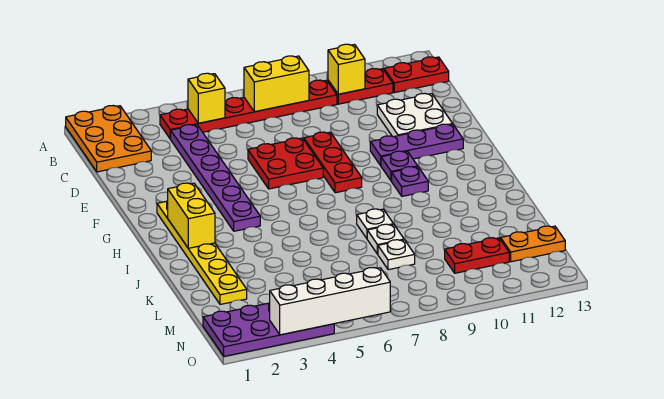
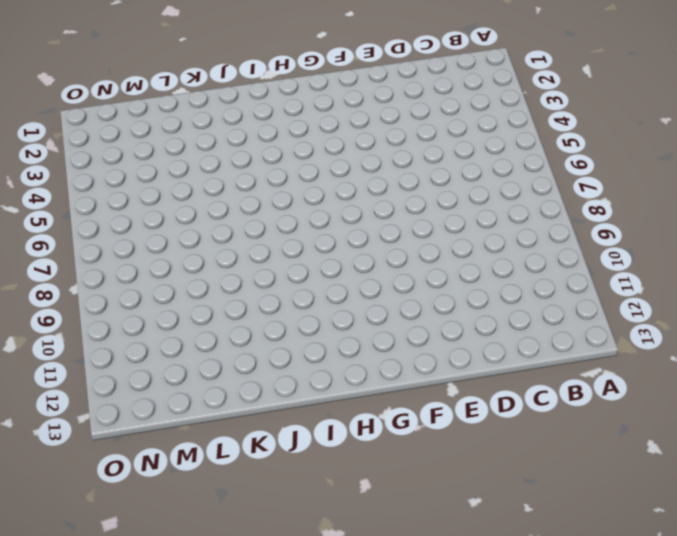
none -> orange plate A1:C2 level 1
none -> red plate B4:B9 level 1
none -> red plate B10:B11 level 1

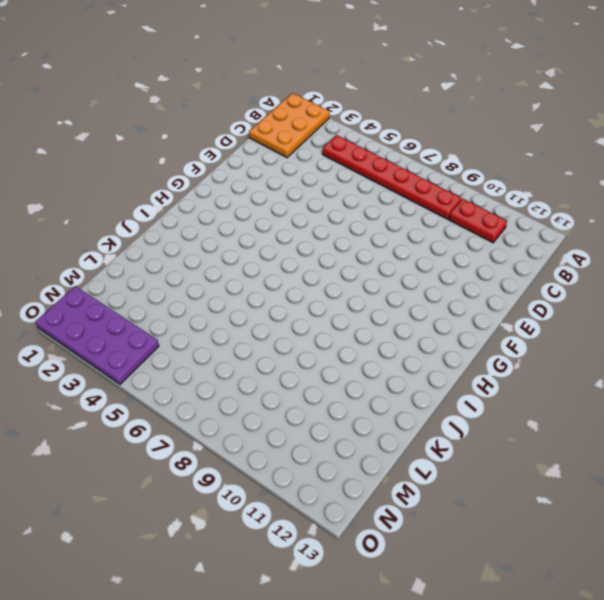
none -> red plate B12:B13 level 1
none -> purple plate C4:H4 level 1
none -> white plate D11:E12 level 1

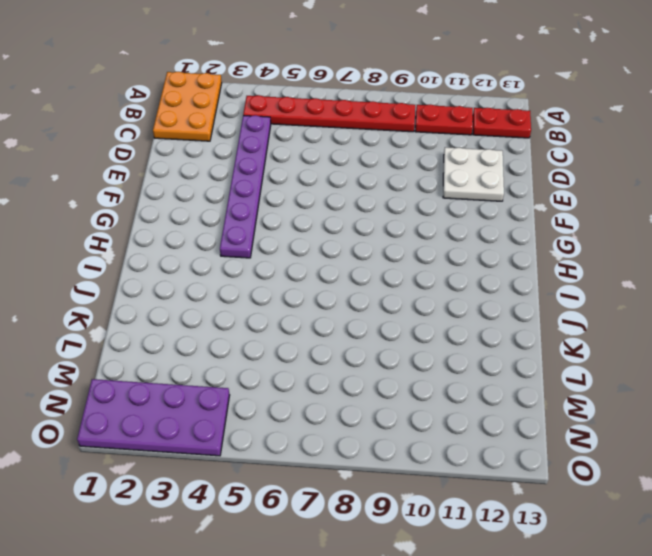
none -> red plate E6:F7 level 1
none -> red plate E8:G8 level 1
none -> purple plate F10:F12 level 1

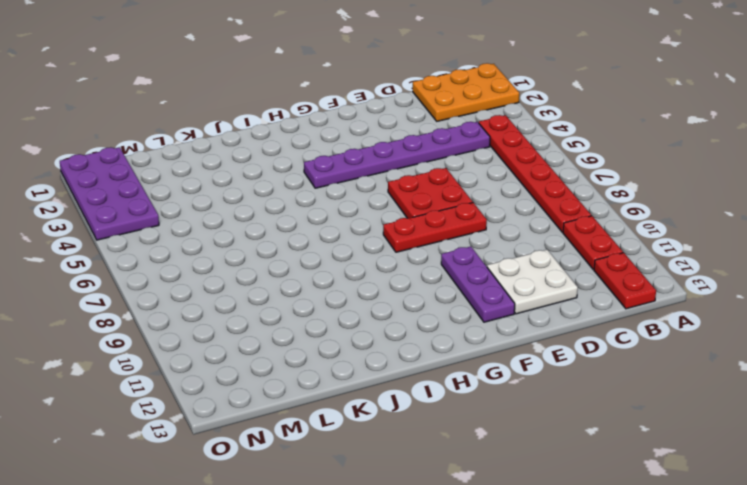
none -> yellow plate G2:L2 level 1
none -> purple plate G10 level 1
none -> purple plate H10 level 1

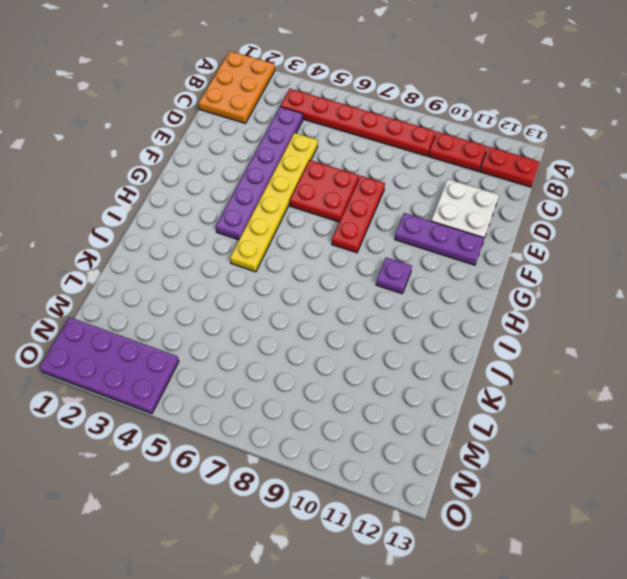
yellow plate D5:I5 level 1 -> yellow plate G2:L2 level 1
none -> purple plate G10 level 1
none -> white plate J8 level 1
none -> white plate K8 level 1

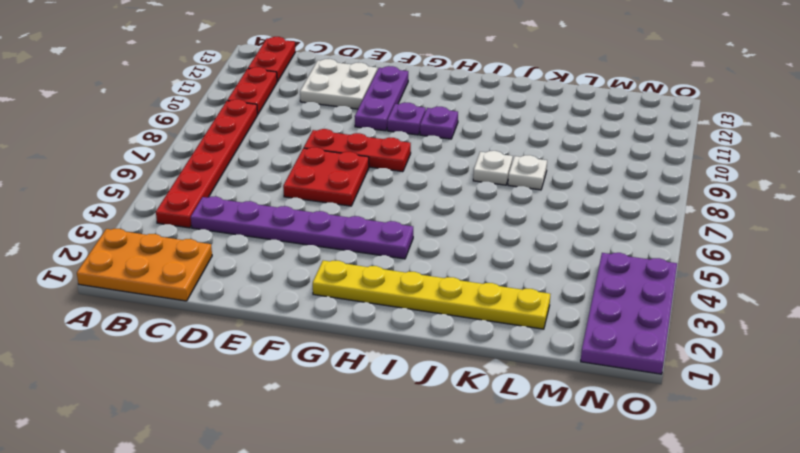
none -> white plate L8 level 1
none -> red plate M10:M11 level 1
none -> orange plate M12:M13 level 1

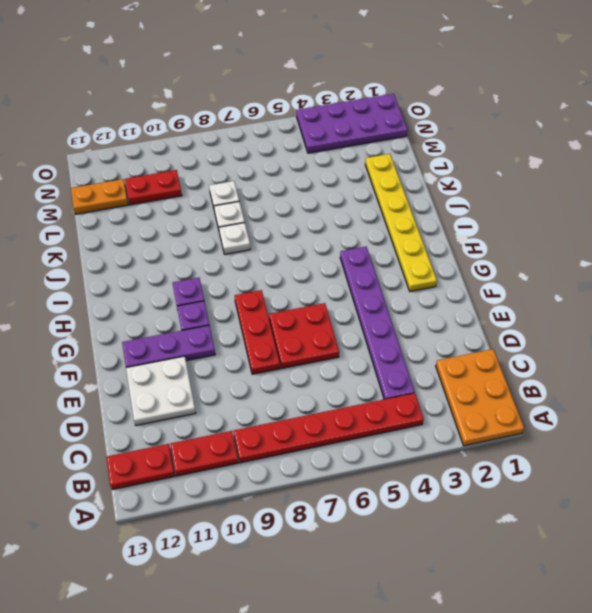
none -> yellow brick B5 level 2
none -> yellow brick B7:B8 level 2
none -> yellow brick B10 level 2

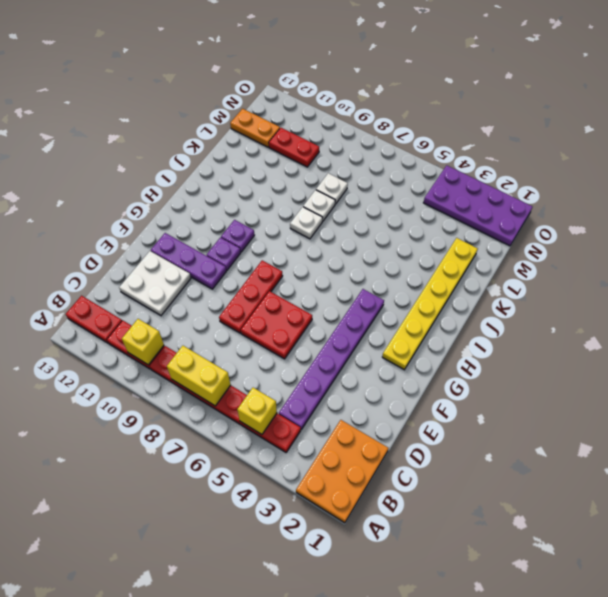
none -> yellow brick H2:I2 level 2
none -> white brick O3:O6 level 2

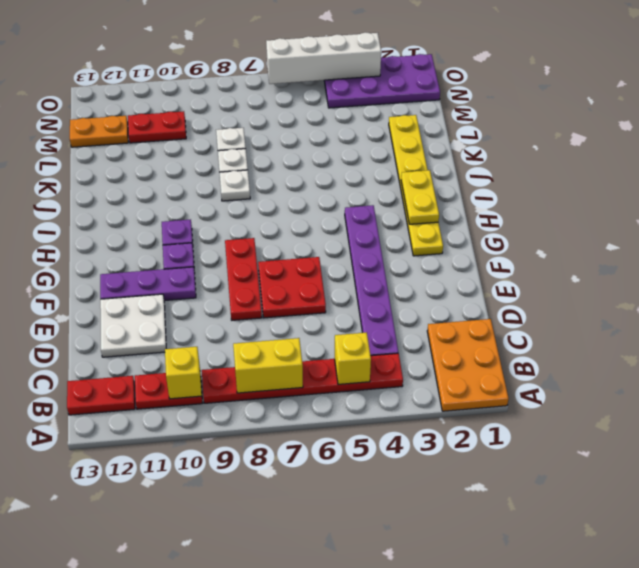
yellow plate H2:I2 level 2 -> yellow brick H2:I2 level 2

